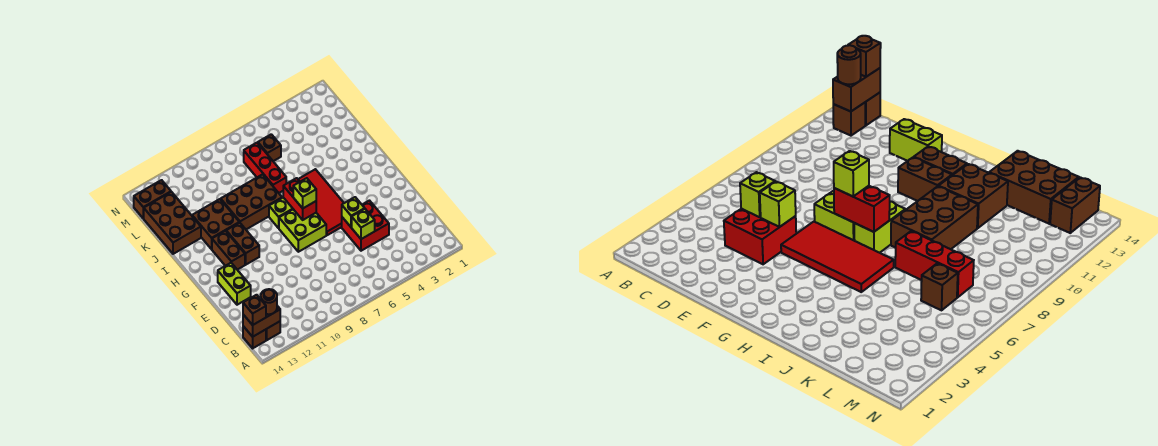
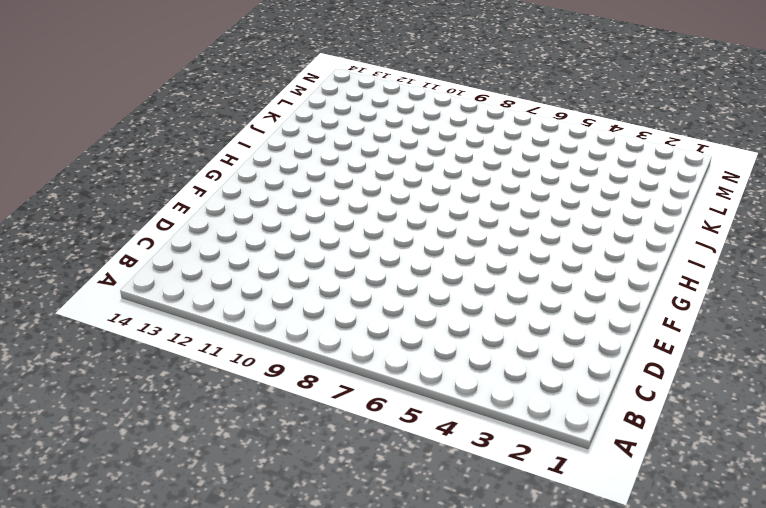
none -> brown brick B13 level 1
none -> brown brick B14 level 1
none -> red brick D4:E5 level 1

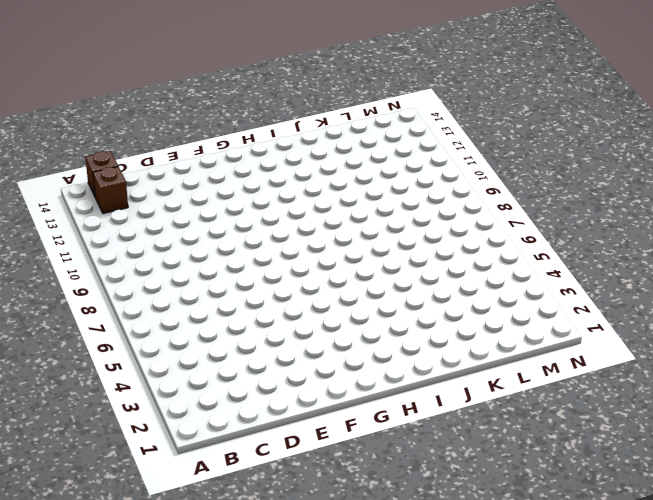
none -> red brick D4:E5 level 1
none -> lime brick E13:F13 level 1
none -> red tile F5:I6 level 1

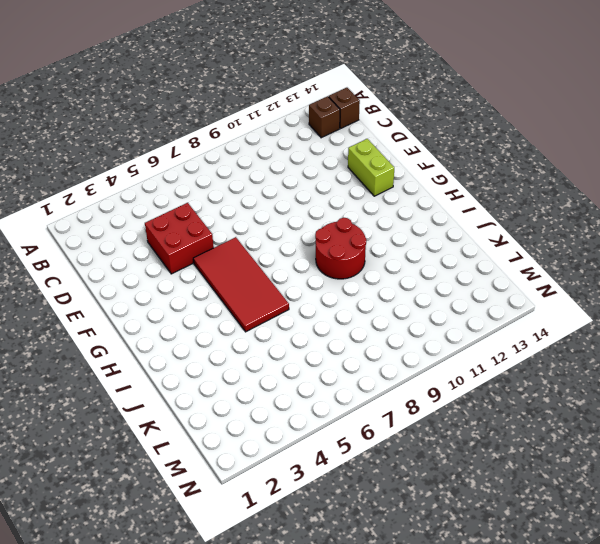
red round brick H9:I10 level 1 -> brown brick I8:J10 level 1
none -> lime brick F7:G8 level 1
none -> brown brick G11:H11 level 1
none -> brown brick G12:H12 level 1

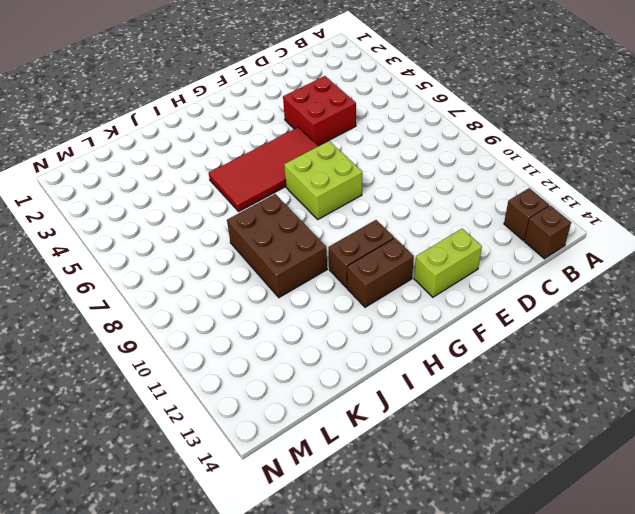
none -> lime brick H7:H8 level 1
none -> brown brick I11:J12 level 1
none -> red brick J7:L7 level 1

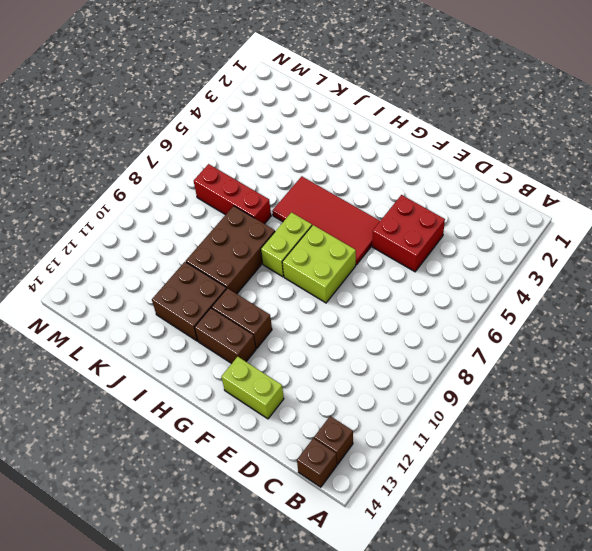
none -> brown brick J13:L14 level 1
none -> brown brick L6 level 1
none -> brown brick M13:M14 level 1

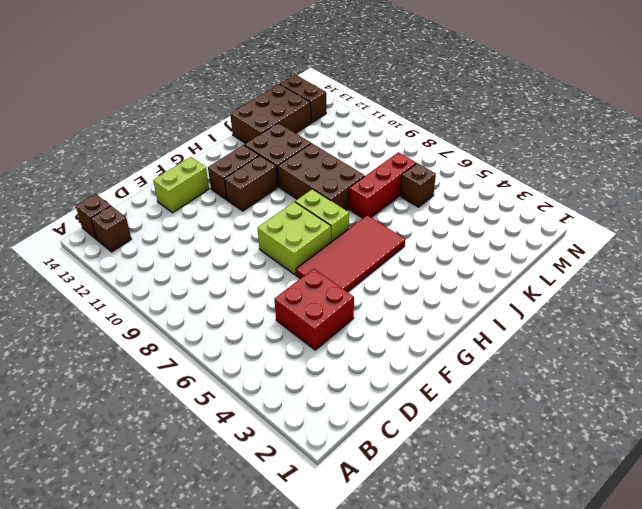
none -> brown brick B13:B14 level 2
none -> lime brick D5 level 2
none -> lime brick E5 level 2

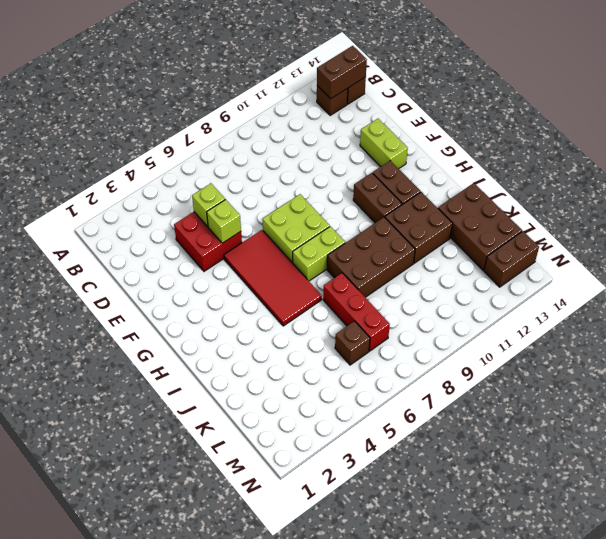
none -> red brick G7:H7 level 2
none -> brown round brick B13 level 3
none -> brown brick B14 level 3

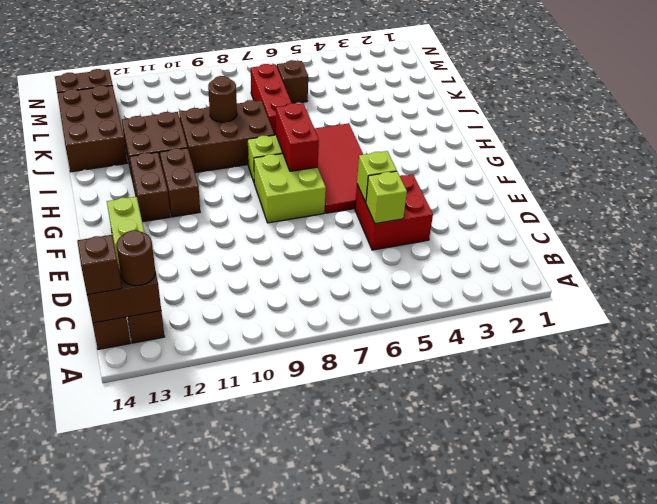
brown round brick J9 level 2 -> none
none -> lime brick G7 level 3

